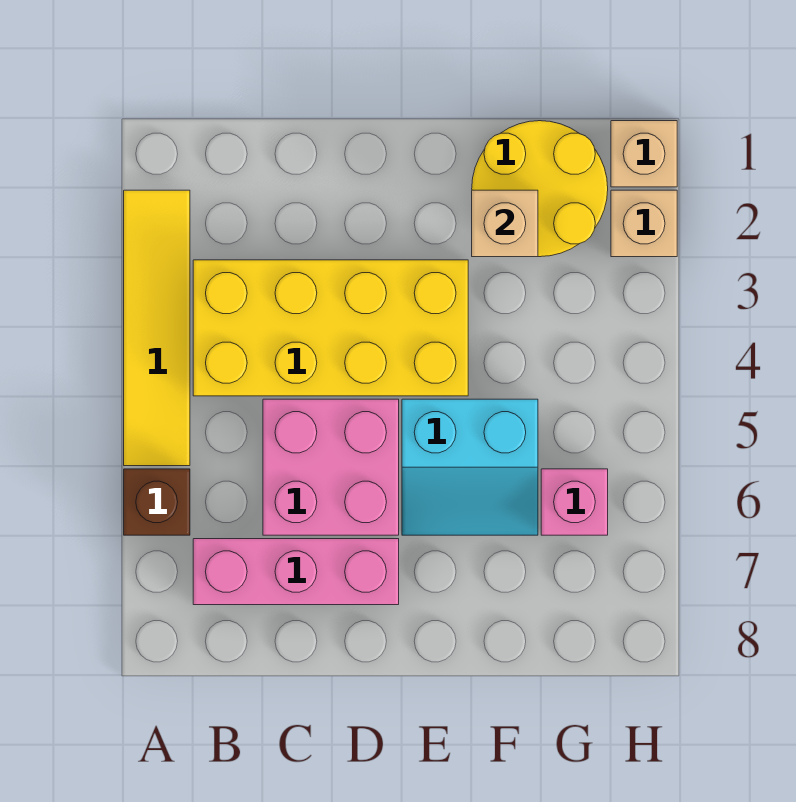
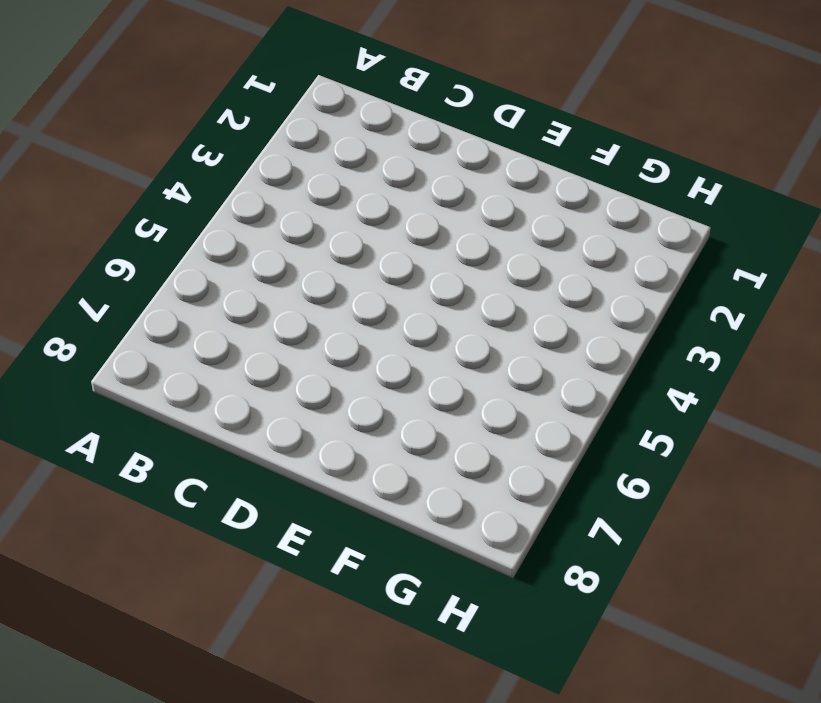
none -> yellow tile A2:A5 level 1
none -> brown brick A6 level 1

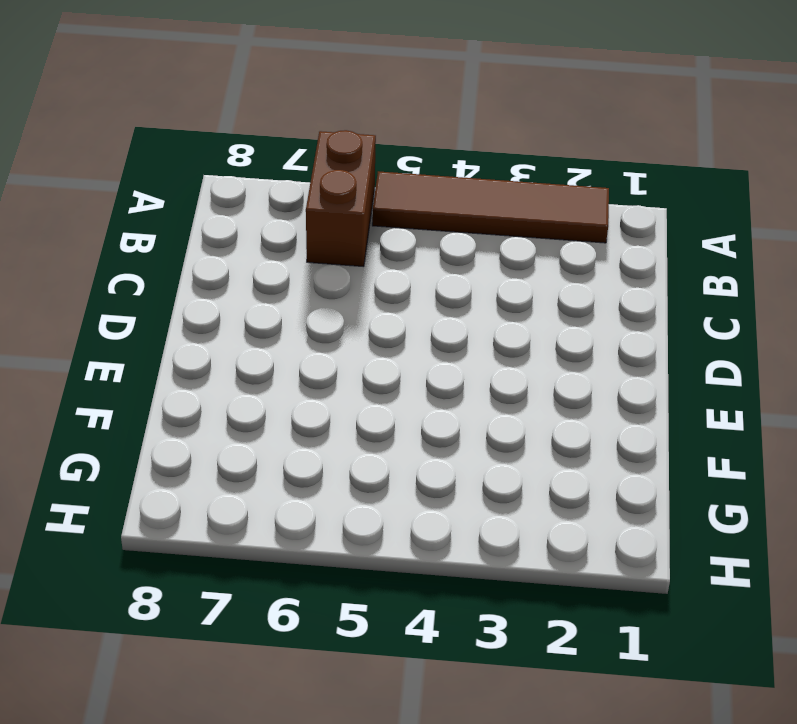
brown tile A2:A5 level 1 -> yellow tile A2:A5 level 1
brown brick A6:B6 level 1 -> brown brick A6 level 1
none -> yellow brick B3:E4 level 1
none -> pink brick B7:D7 level 1

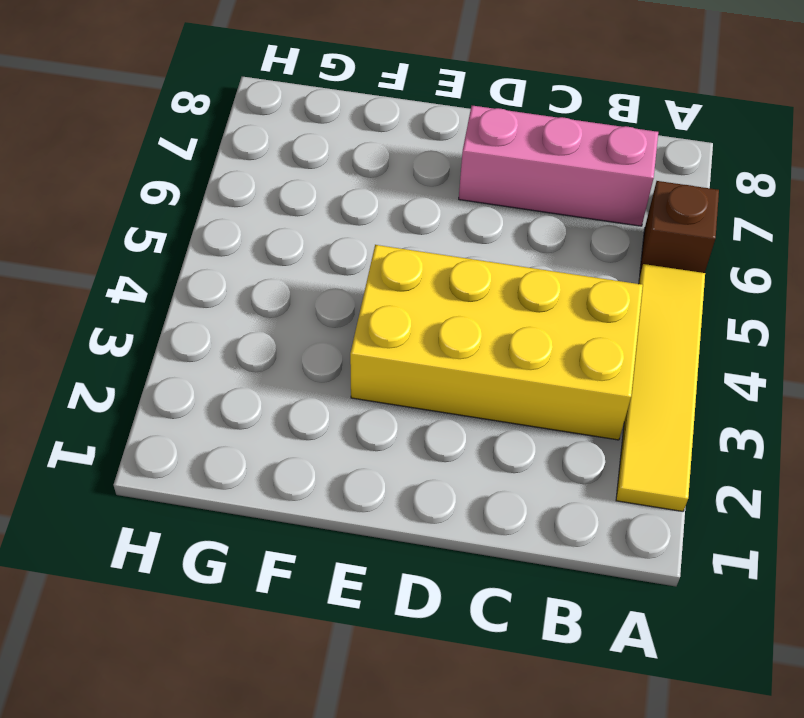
none -> pink brick C5:D6 level 1
none -> cyan slope E5:F6 level 1 top 5

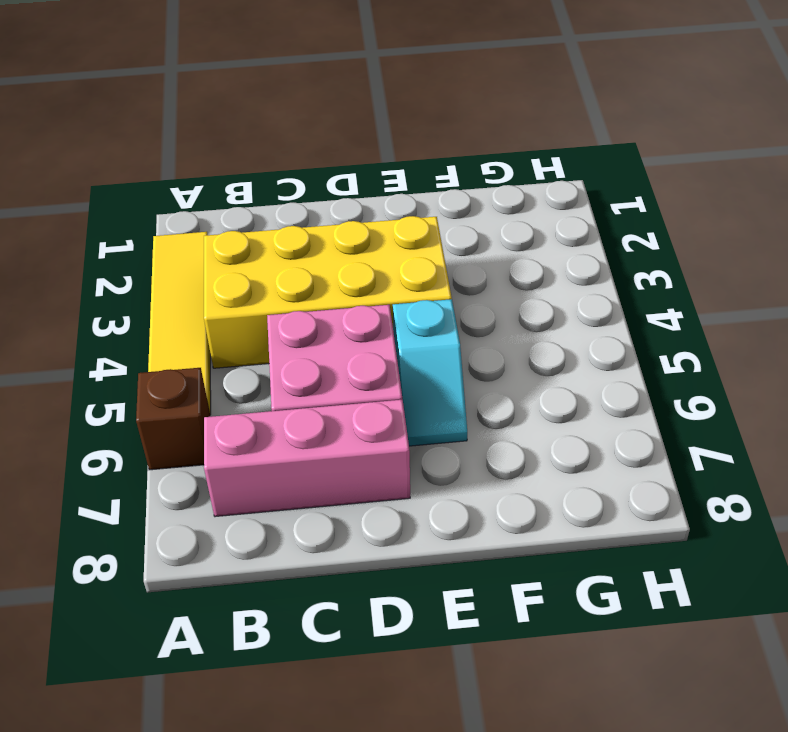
cyan slope E5:E6 level 1 top 5 -> cyan slope E5:F6 level 1 top 5
none -> yellow round brick F1:G2 level 1
none -> pink brick G6 level 1

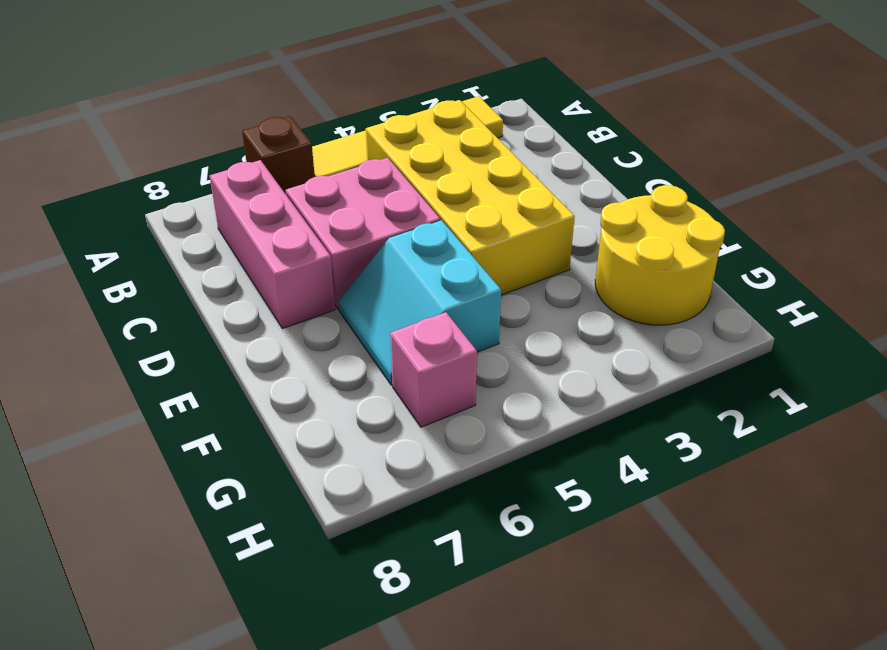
none -> tan brick H1 level 1
none -> tan brick H2 level 1

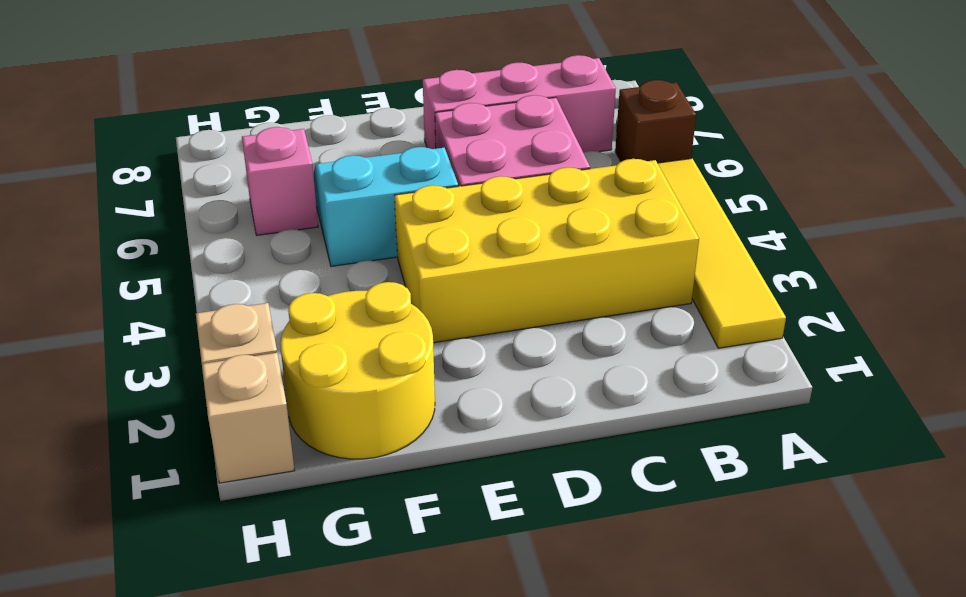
none -> tan brick F2 level 2

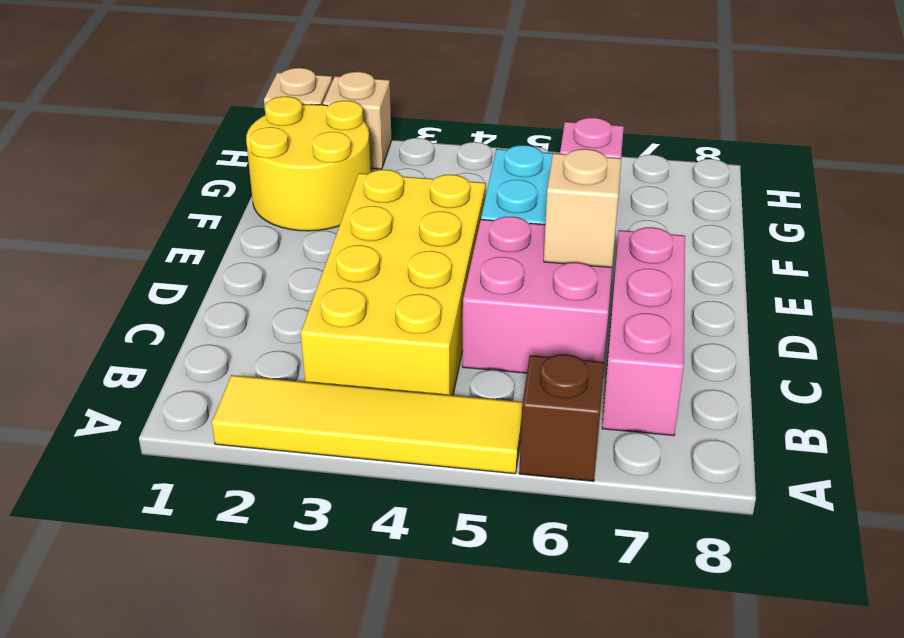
tan brick D6 level 2 -> tan brick F2 level 2

